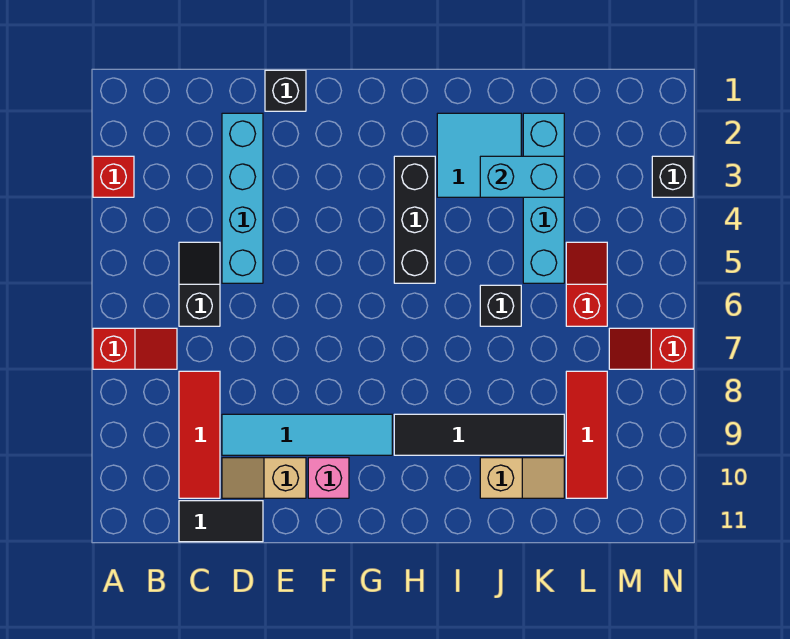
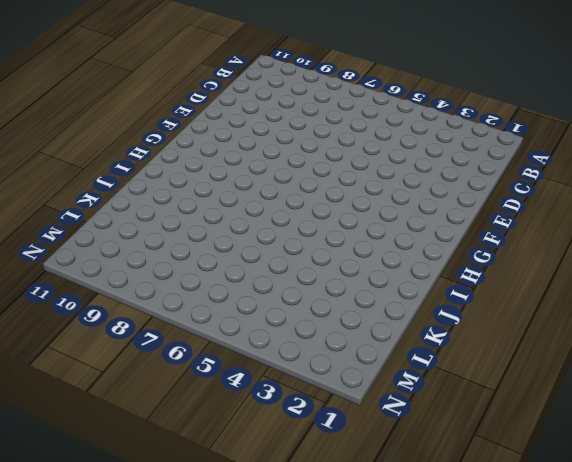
none -> red brick A3 level 1
none -> red slope A7:B7 level 1 top A
none -> black slope C5:C6 level 1 top 6

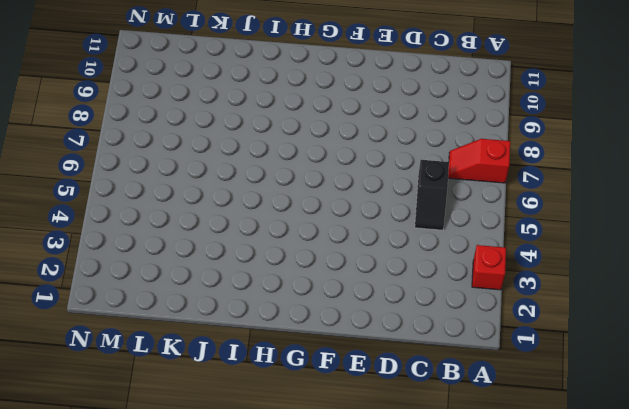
none -> red tile C8:C10 level 1
none -> black tile C11:D11 level 1
none -> cyan brick D2:D5 level 1

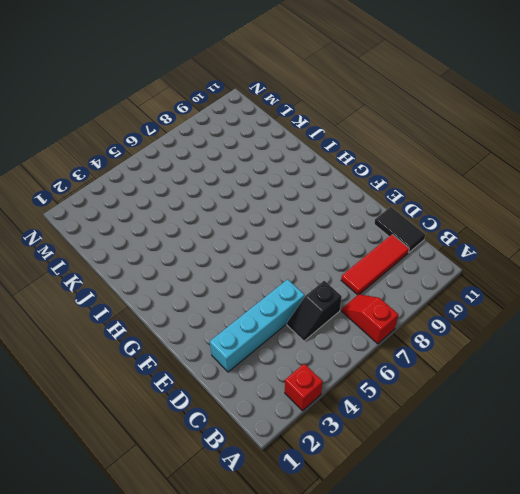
none -> cyan tile D9:G9 level 1
none -> tan slope D10:E10 level 1 top E
none -> black brick E1 level 1

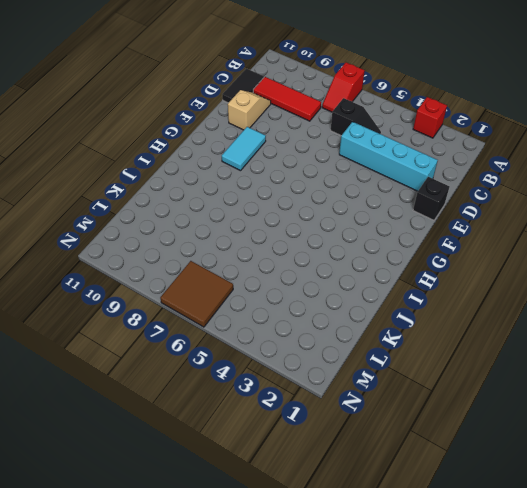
cyan tile F9:G9 level 1 -> cyan tile D9:G9 level 1
brown tile M6:N7 level 1 -> red slope M7:N7 level 1 top N
none -> pink brick F10 level 1
none -> black brick H3:H5 level 1
none -> black tile H9:K9 level 1

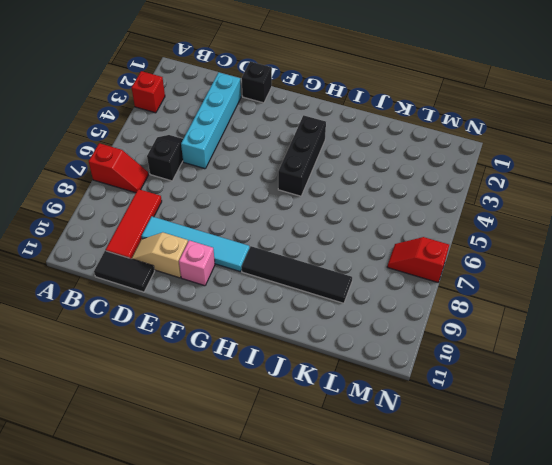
none -> cyan tile I2:J3 level 1
none -> black brick J6 level 1
none -> tan slope J10:K10 level 1 top J

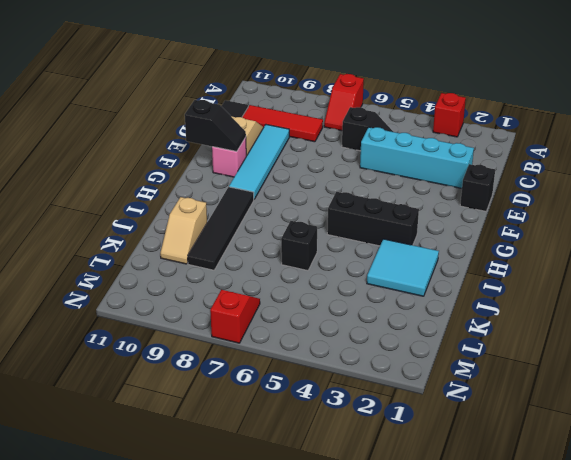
black slope F10:F11 level 2 top 11 -> none
none -> cyan brick K2:K5 level 1
none -> red slope L5:L6 level 1 top 6
none -> red tile L8:L10 level 1

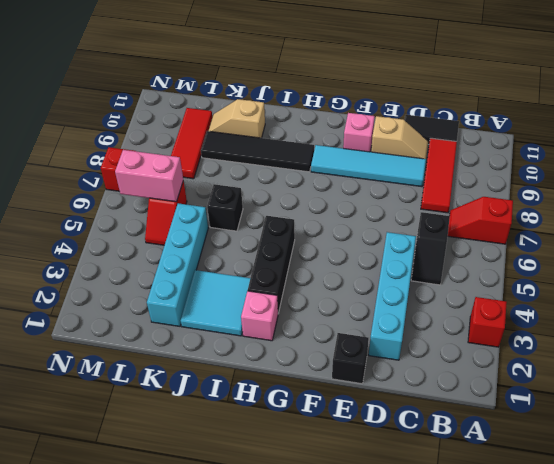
pink brick H2 level 1 -> none
pink brick L6:M6 level 2 -> none
none -> black brick N3 level 1
none -> cyan brick J3:K3 level 2

